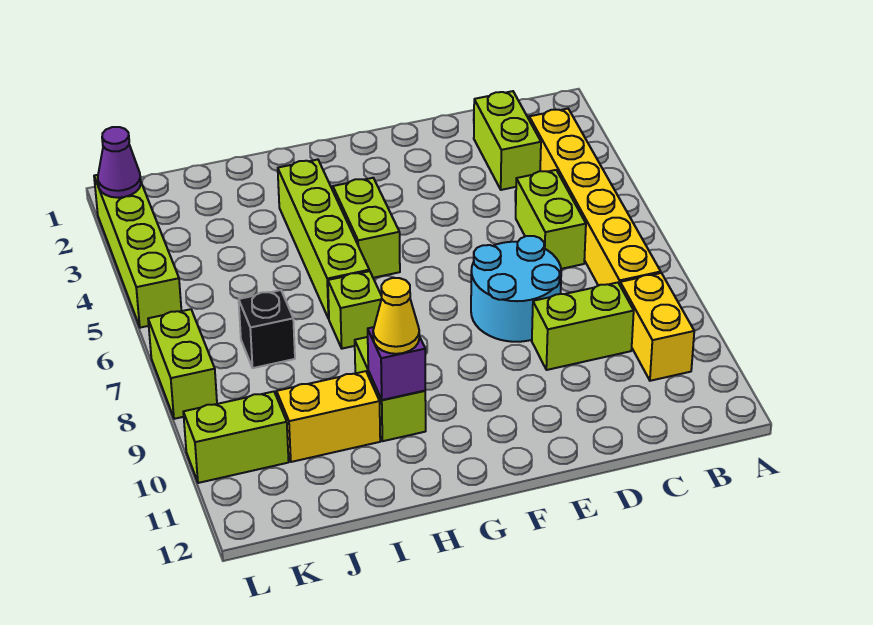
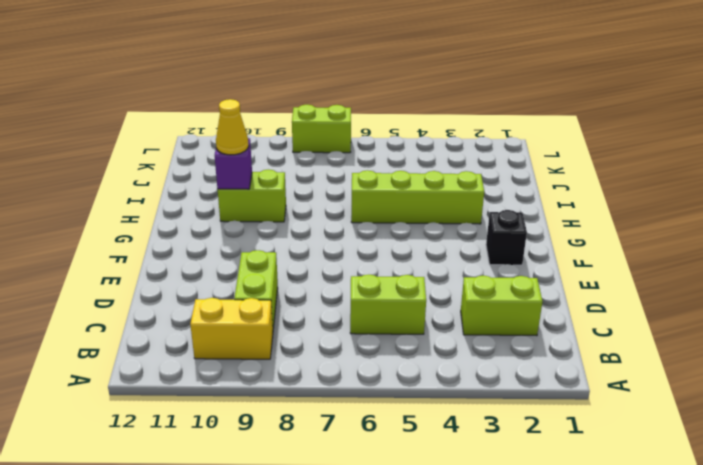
black brick F2 level 1 -> black brick J7 level 1
none -> yellow brick B3:B8 level 1
none -> cyan round brick D7:E8 level 1
none -> lime brick G4:G5 level 1

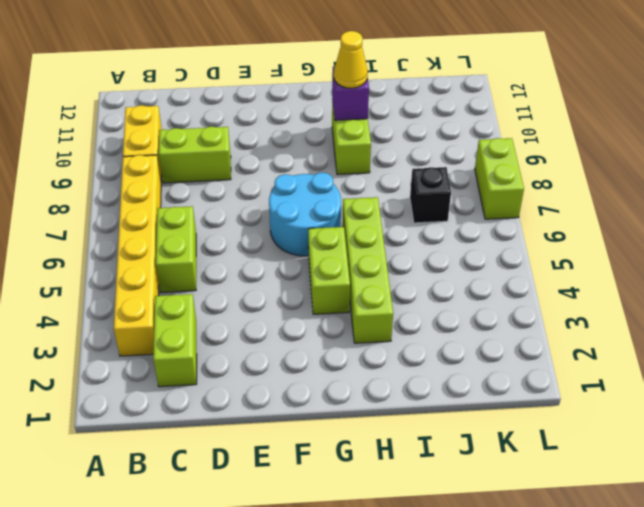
cyan round brick F6:G7 level 1 -> cyan round brick D7:E8 level 1
none -> lime brick H7 level 1
none -> yellow brick I10:J10 level 1
none -> lime brick K10:L10 level 1

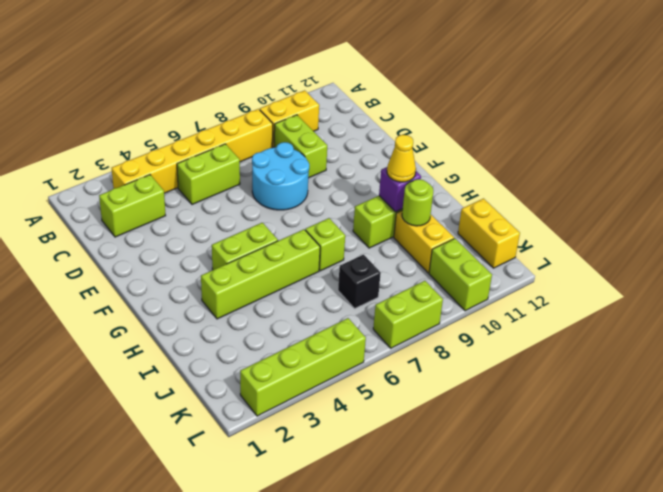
lime round brick I10 level 2 -> none
yellow brick J12:K12 level 1 -> none
none -> purple cone L2 level 2

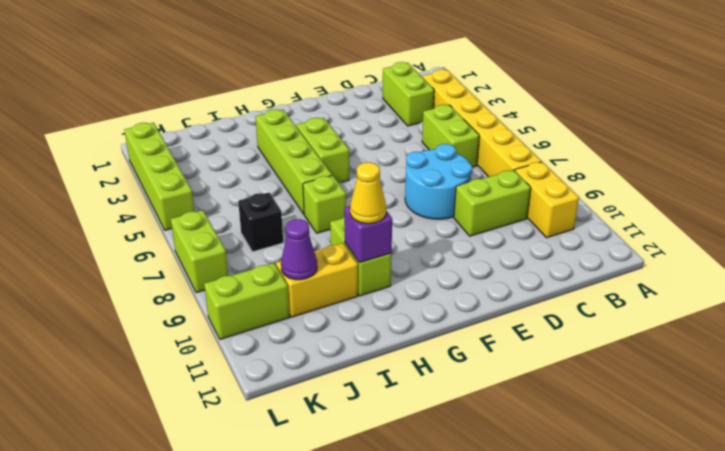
purple cone J10 level 2 -> purple cone L2 level 2

